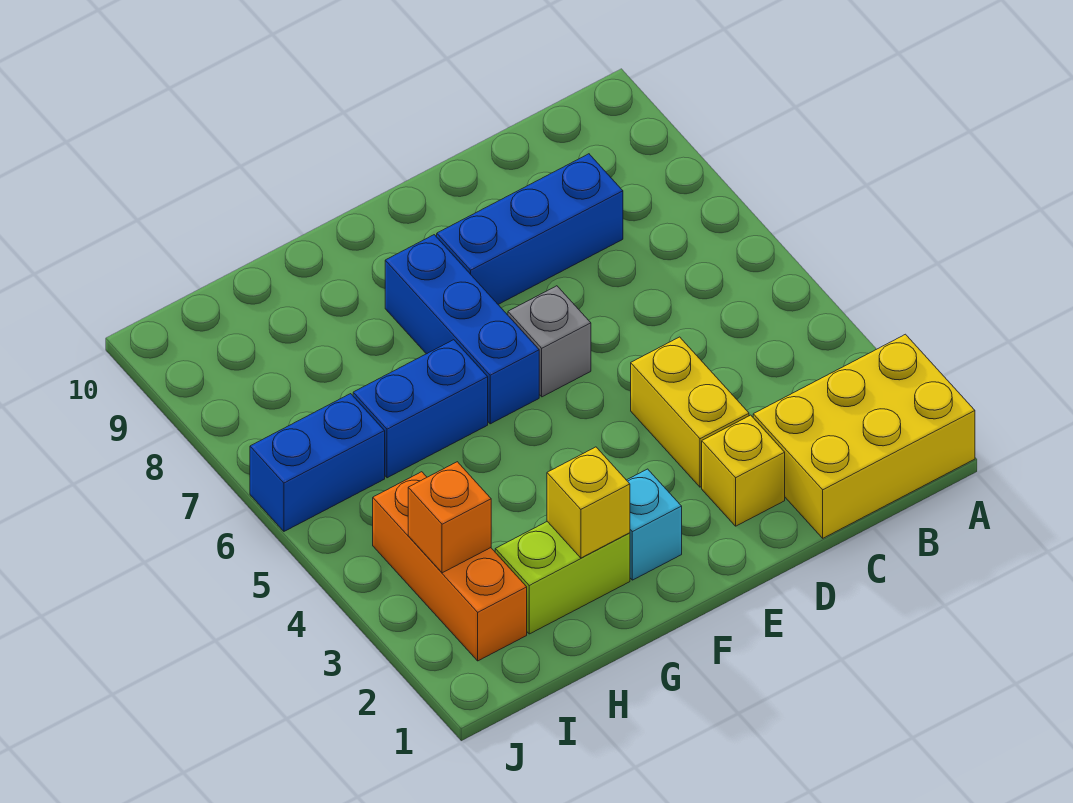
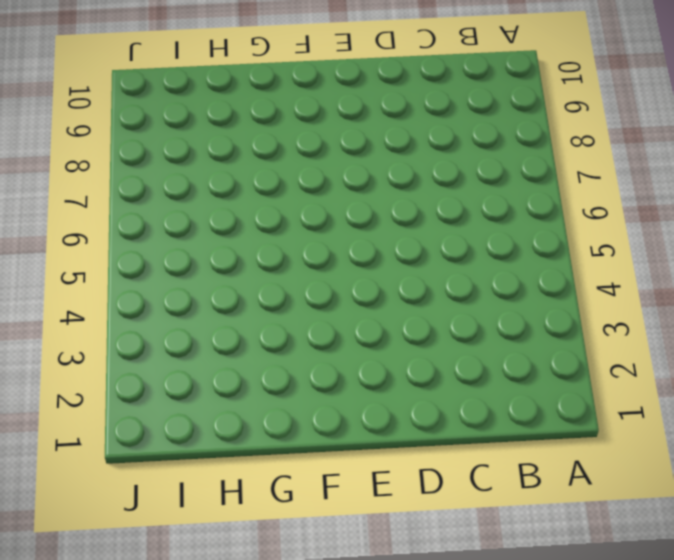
none -> yellow brick A1:C2 level 1
none -> blue brick C8:E8 level 1
none -> yellow brick D2 level 1

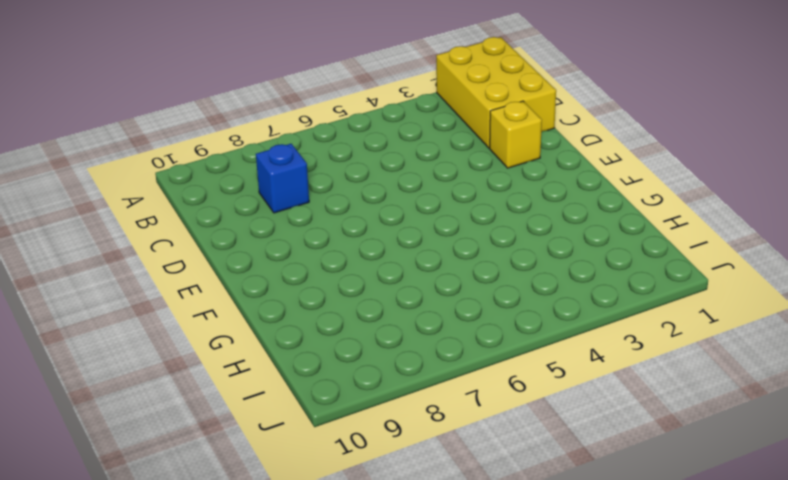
blue brick C8 level 1 -> blue brick C8:E8 level 1
none -> yellow brick D3:D4 level 1
none -> grey brick E6 level 1
none -> cyan brick F2 level 1

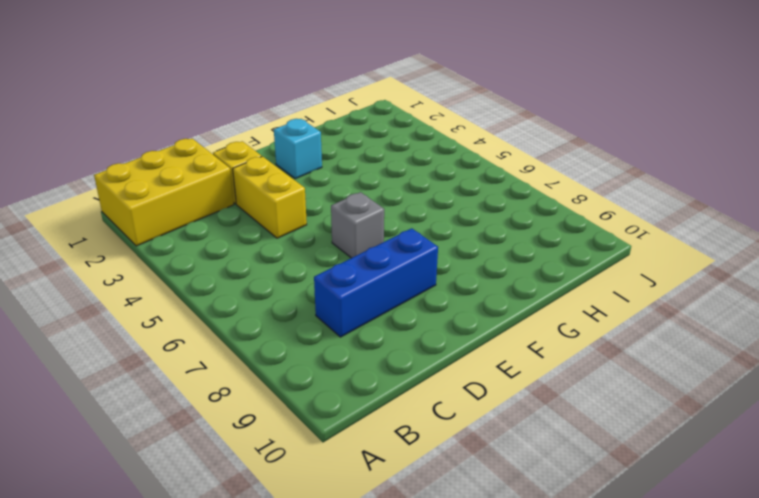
none -> blue brick F6:F8 level 1
none -> lime brick G2:H2 level 1
none -> blue brick G6:H6 level 1

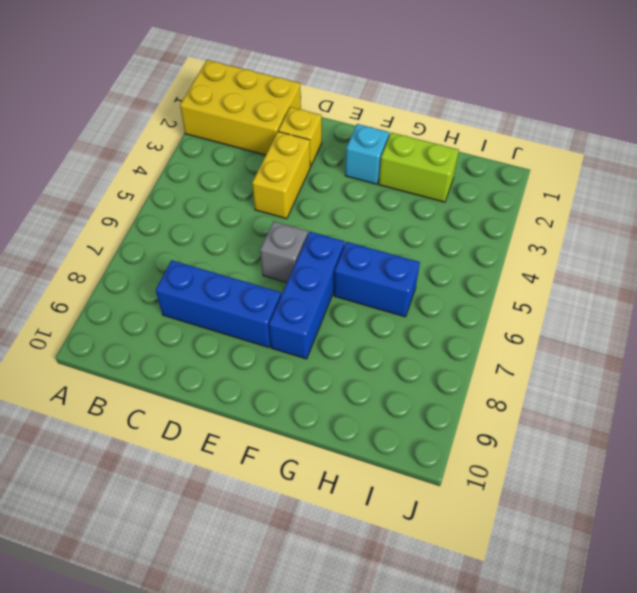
none -> orange brick I2:I4 level 1
none -> blue brick I6:J6 level 1
none -> yellow brick G2 level 2

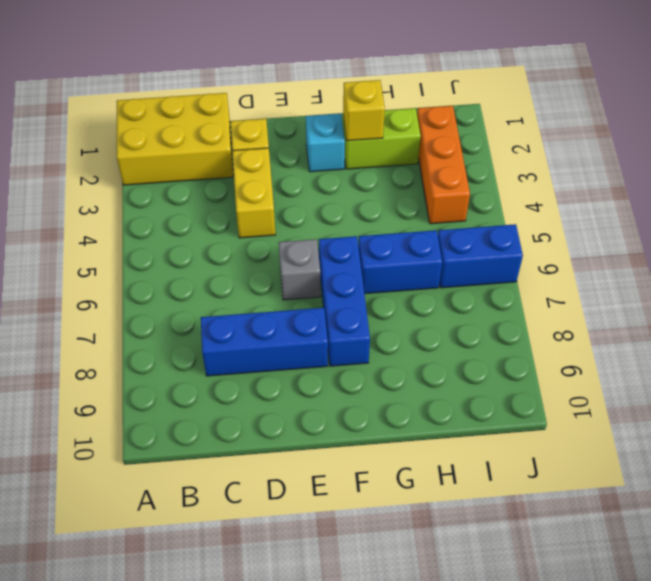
none -> orange brick I3 level 2

